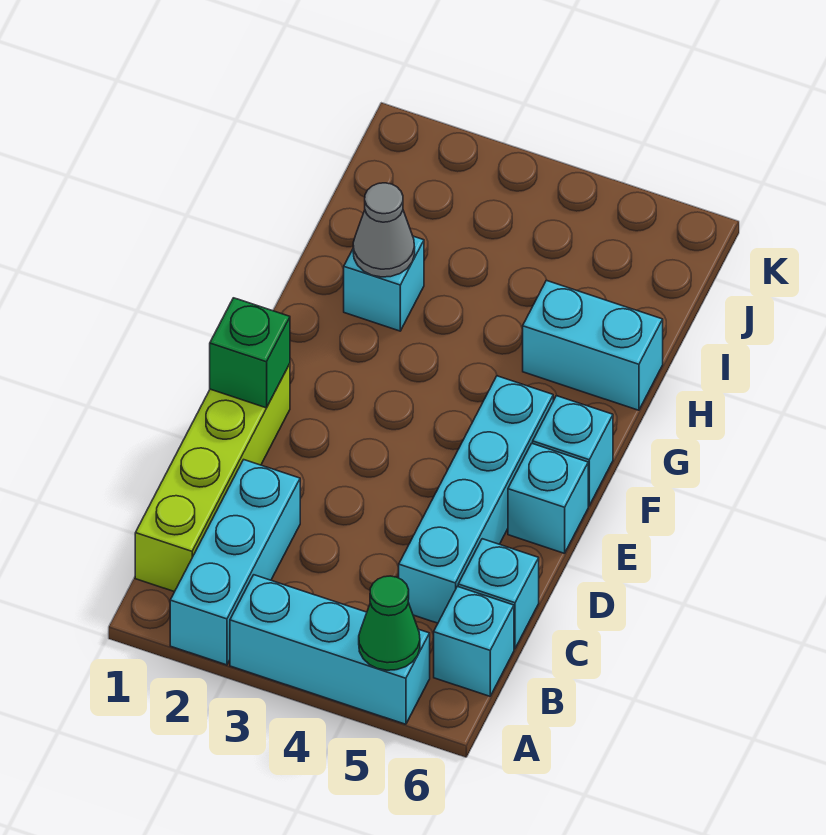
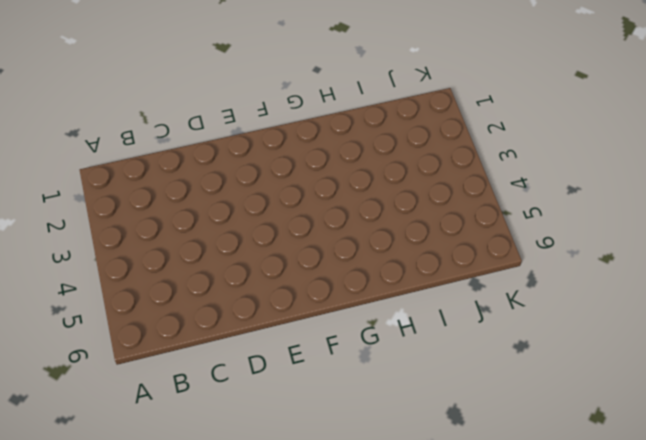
none -> cyan brick A2:C2 level 1
none -> cyan brick A3:A5 level 1
none -> lime brick B1:E1 level 1

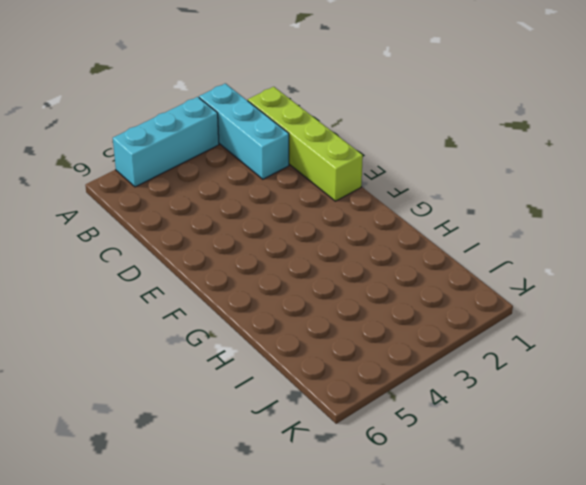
none -> cyan brick B6 level 1
none -> cyan brick C5:F5 level 1
none -> cyan brick C6 level 1

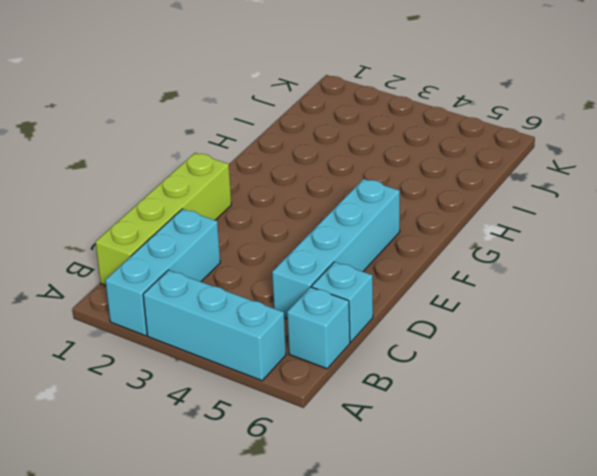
none -> cyan brick E6 level 1
none -> cyan brick F6 level 1
none -> cyan brick H2 level 1

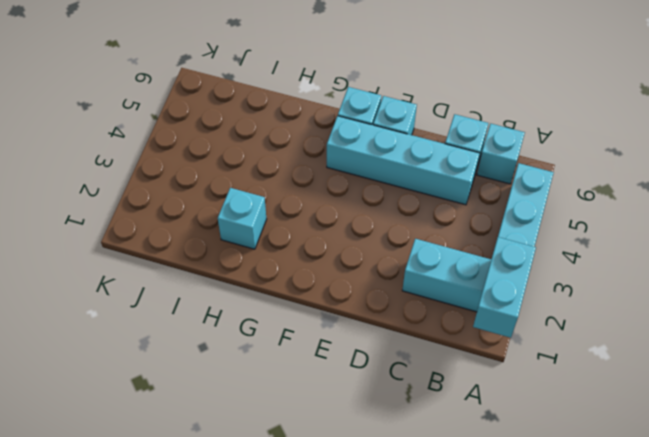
cyan brick A1:A2 level 2 -> cyan brick H5:H6 level 1
none -> lime brick B1:E1 level 1
none -> green cone A5 level 2
none -> green brick E1 level 2

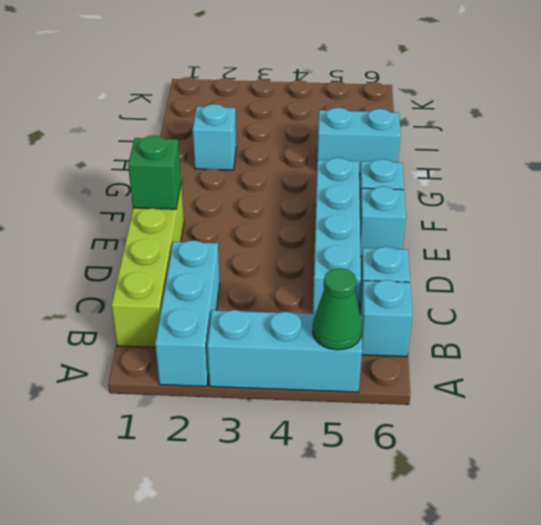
none -> grey cone H2 level 2

